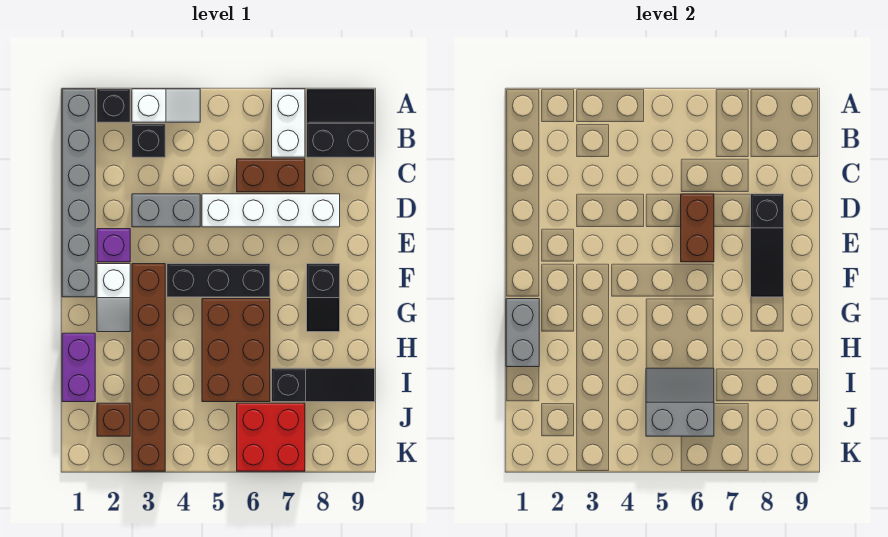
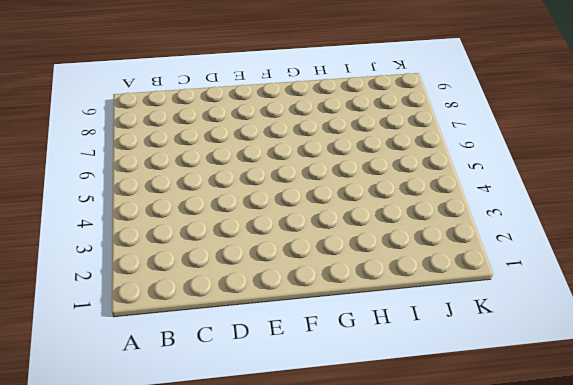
none -> grey brick A1:F1 level 1
none -> black brick A2 level 1
none -> white slope A3:A4 level 1 top 3

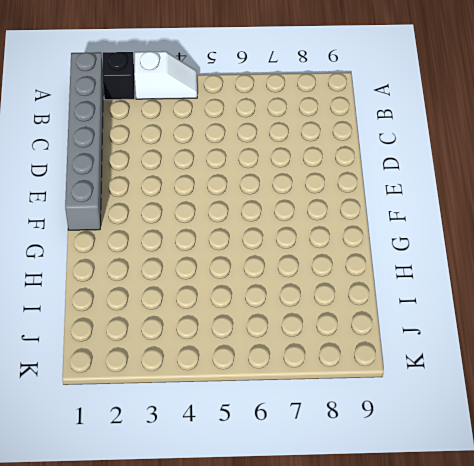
none -> white brick A7:B7 level 1
none -> black slope A8:B9 level 1 top B
none -> black brick B3 level 1

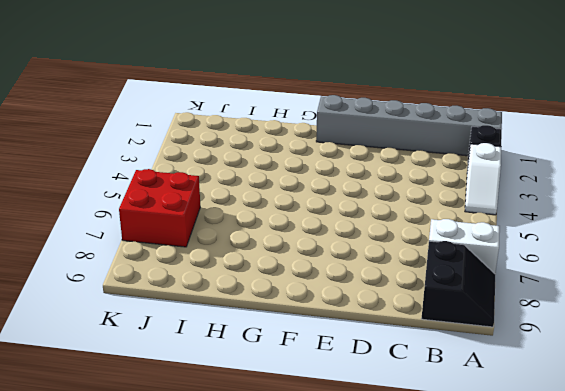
none -> black brick B3 level 1
none -> brown brick C6:C7 level 1
none -> grey brick D3:D4 level 1

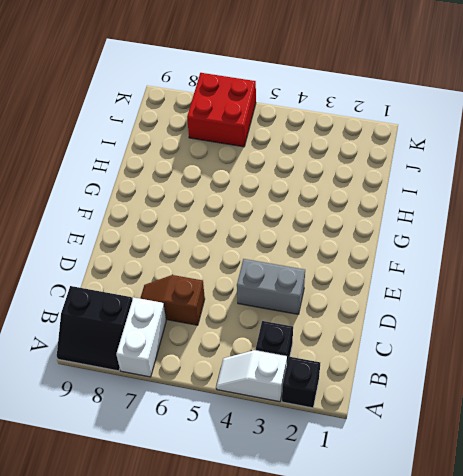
brown slope C6:C7 level 1 top 6 -> brown brick C6:C7 level 1
none -> grey brick A1:F1 level 1
none -> white brick D5:D8 level 1
none -> purple brick E2 level 1

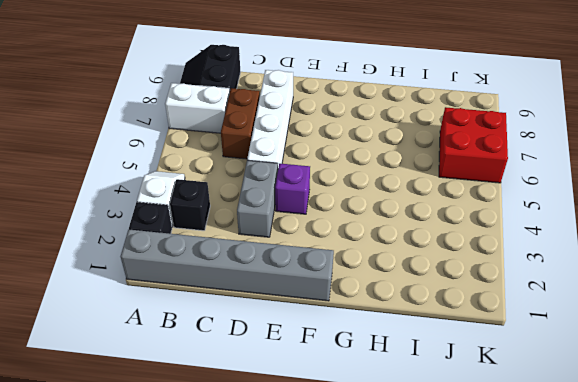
purple brick E4 level 1 -> purple brick E2 level 1
none -> white slope F2:G2 level 1 top F
none -> brown brick F3:K3 level 1
none -> black brick F4:F6 level 1

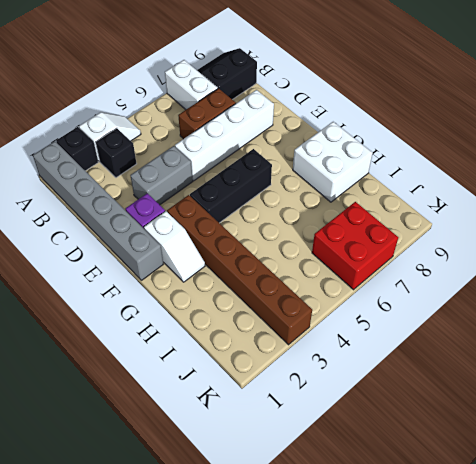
white brick G8:H9 level 1 -> black slope F8:G8 level 1 top F
none -> brown brick G5:I6 level 1
none -> purple brick H1:I1 level 1
none -> black slope I7:I9 level 1 top 7

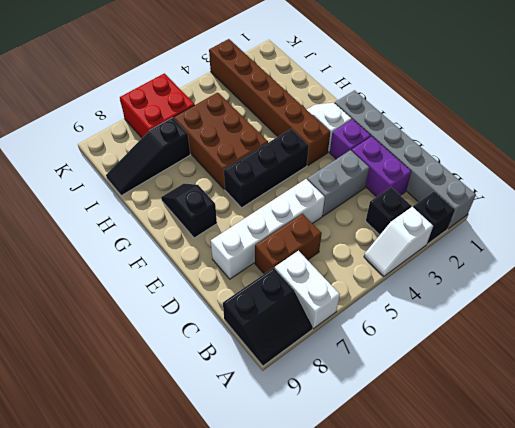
purple brick C2:D2 level 1 -> purple brick H1:I1 level 1
none -> brown brick J2 level 1
none -> brown brick D6:E6 level 2
none -> black slope D8:F8 level 2 top D

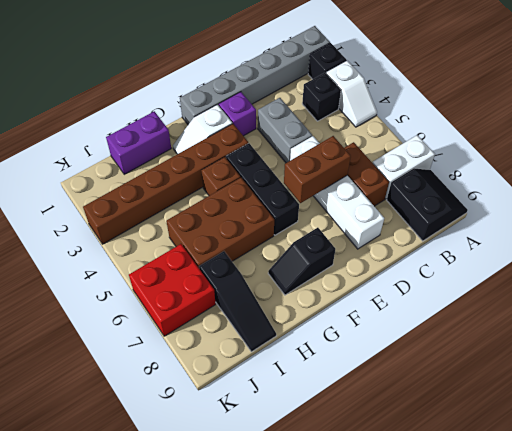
brown brick G4 level 1 -> brown brick J2 level 1
none -> black slope D8:F8 level 2 top D
none -> grey brick G1:H1 level 2
none -> grey slope I5:J6 level 2 top J

